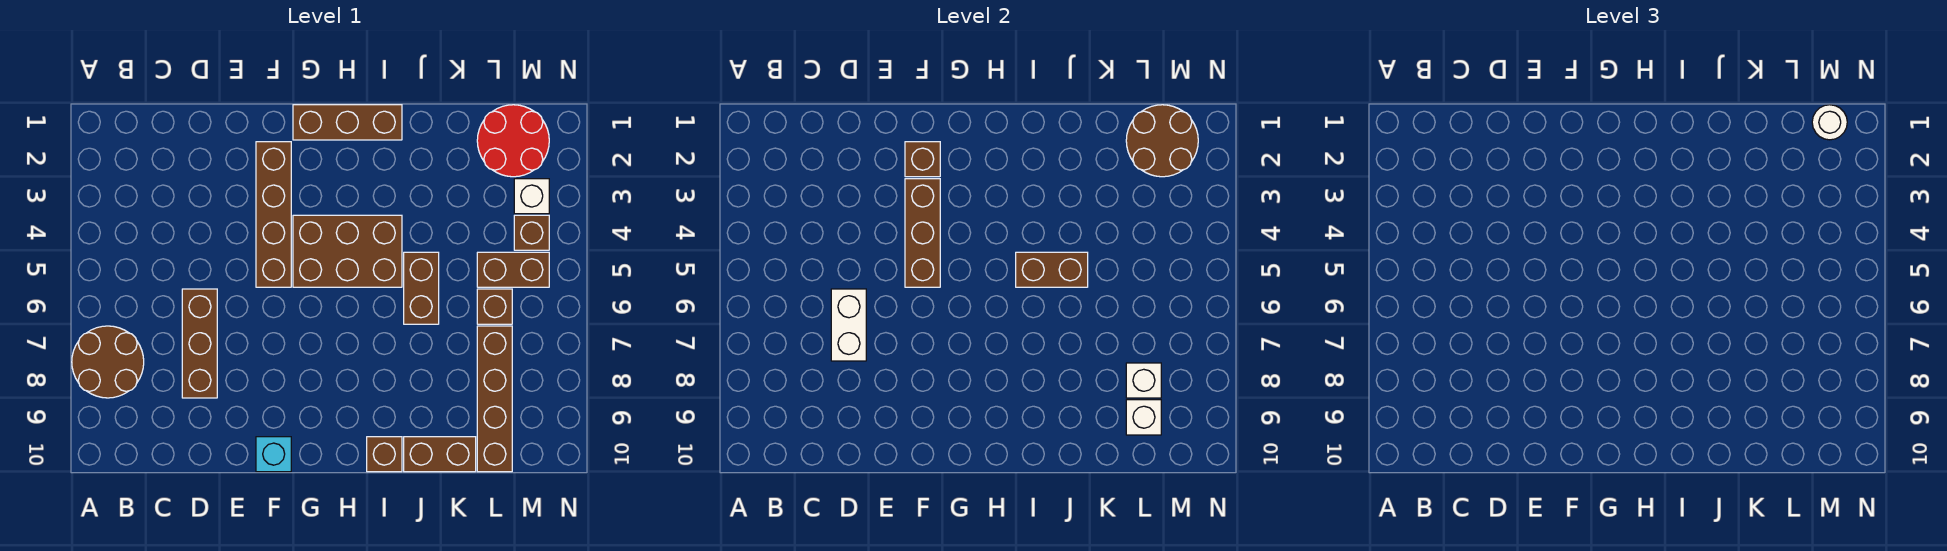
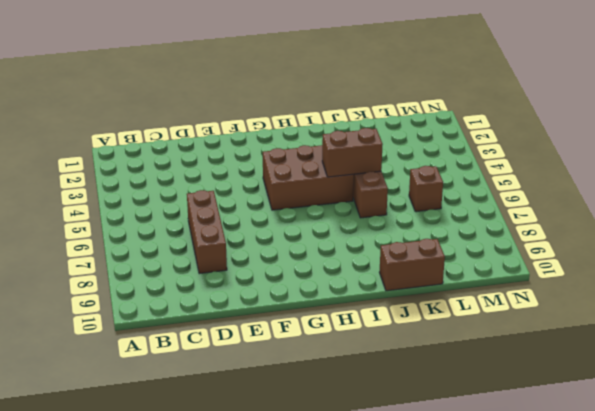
none -> brown round brick A7:B8 level 1
none -> brown brick F2:F5 level 1
none -> cyan brick F10 level 1

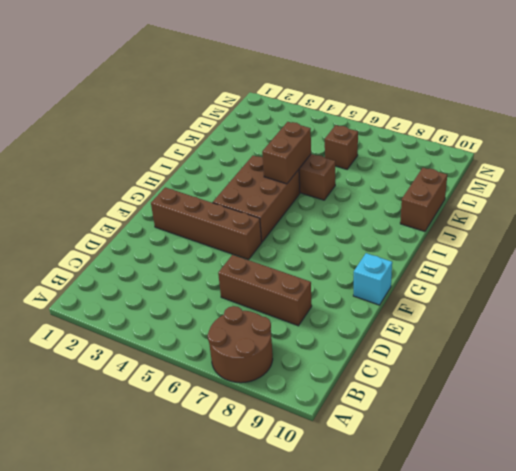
none -> brown brick G1:I1 level 1
none -> brown brick I10 level 1
none -> red round brick L1:M2 level 1

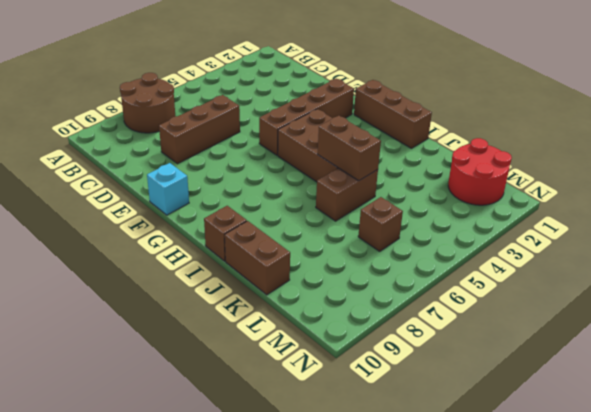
none -> brown brick L5:M5 level 1
none -> brown brick L7:L10 level 1
none -> white brick M3 level 1

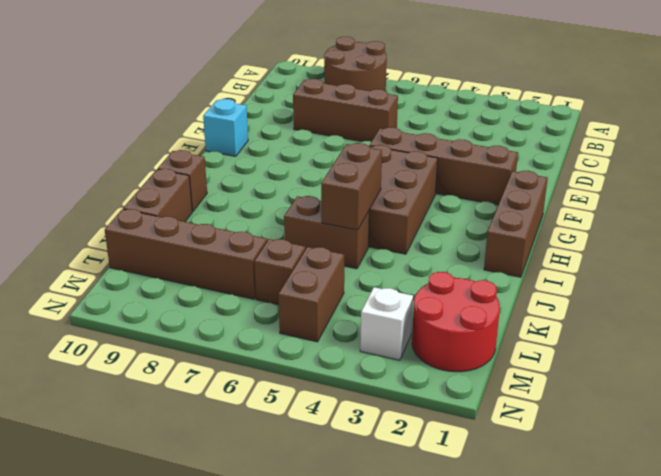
none -> brown brick M4 level 1
none -> white brick D6:D7 level 2
none -> brown brick F2 level 2

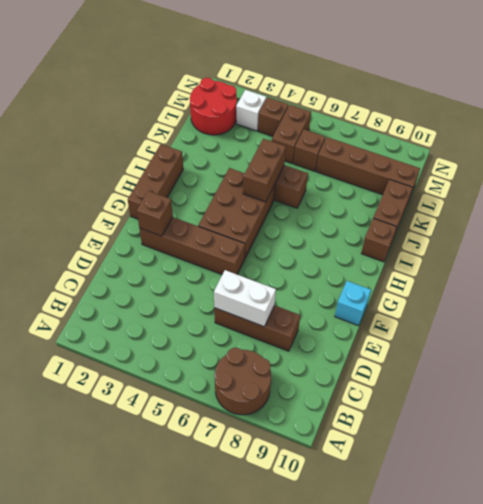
none -> brown brick F3:F5 level 2
none -> brown round brick L1:M2 level 2
none -> white brick L8 level 2

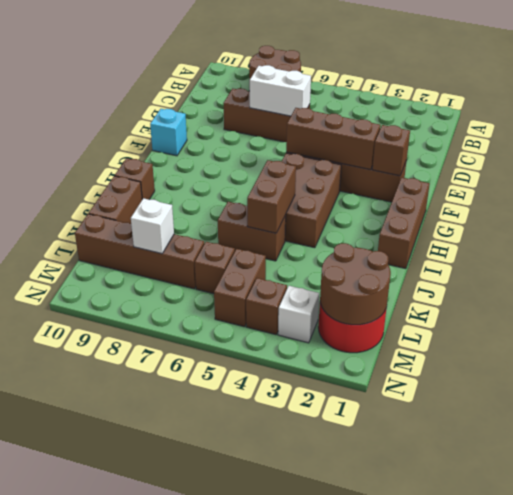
none -> white brick L9 level 2
none -> white round brick M1 level 3

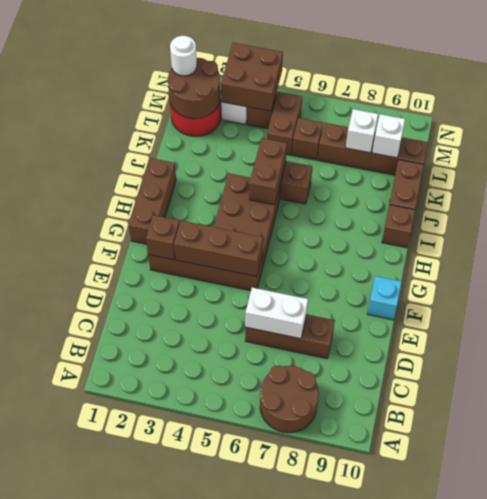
brown brick M3:N4 level 2 -> none

